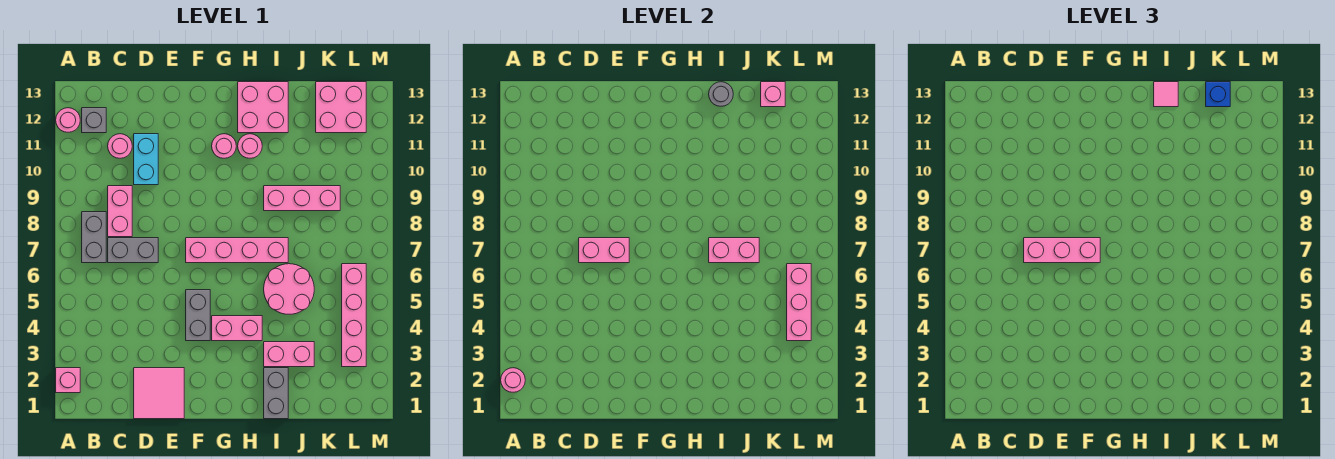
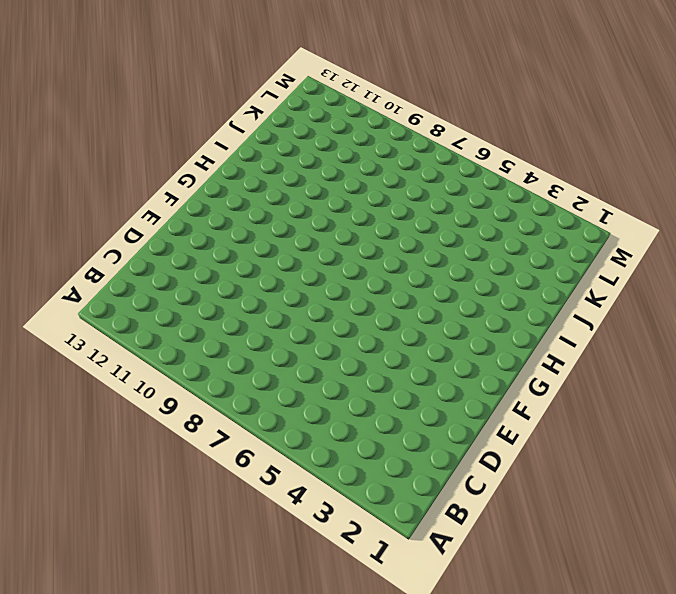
none -> pink brick A2 level 1
none -> pink round brick A12 level 1
none -> grey brick B7:B8 level 1
none -> grey brick B12 level 1

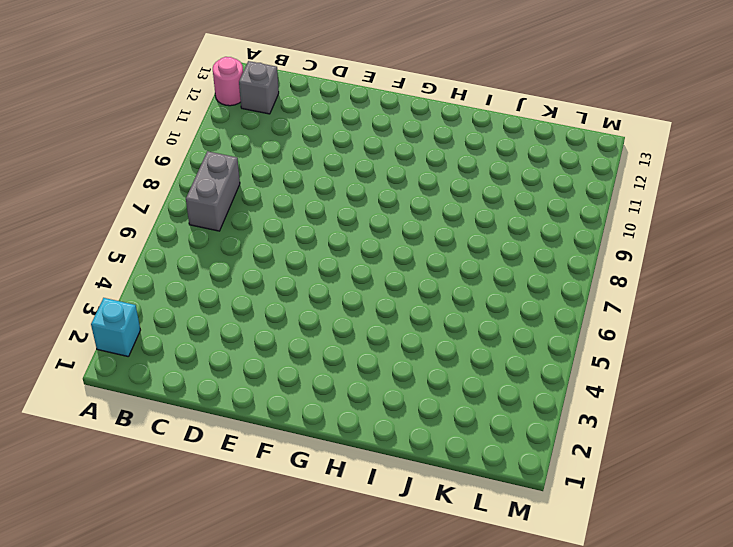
cyan brick A2 level 1 -> pink brick A2 level 1
none -> grey brick C7:D7 level 1
none -> pink brick C8:C9 level 1
none -> pink round brick C11 level 1
none -> pink tile D1:E2 level 1

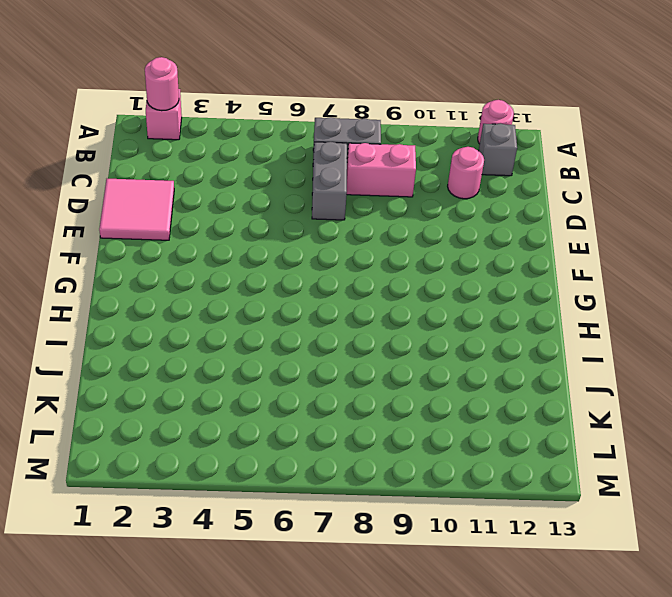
none -> cyan brick D10:D11 level 1
none -> grey brick F4:F5 level 1
none -> pink brick F7:I7 level 1
none -> pink brick G4:H4 level 1

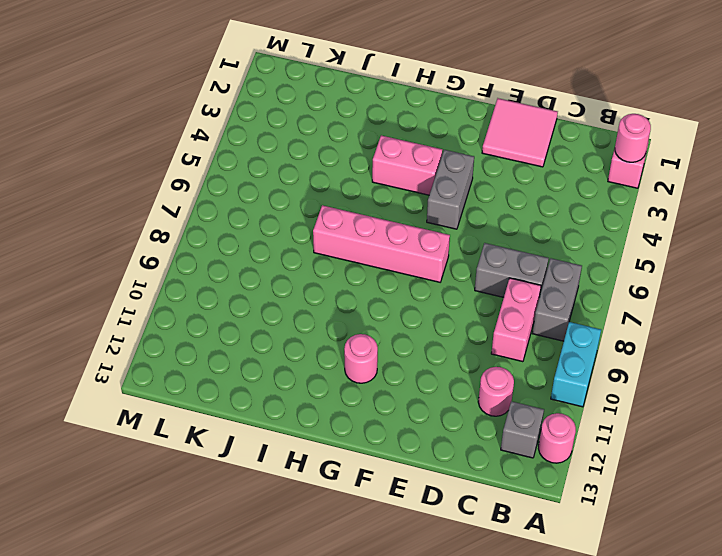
cyan brick A9:A10 level 1 -> cyan brick D10:D11 level 1
none -> pink round brick H11 level 1
none -> pink brick H12:I13 level 1
none -> grey brick I1:I2 level 1
none -> pink brick I3:J3 level 1

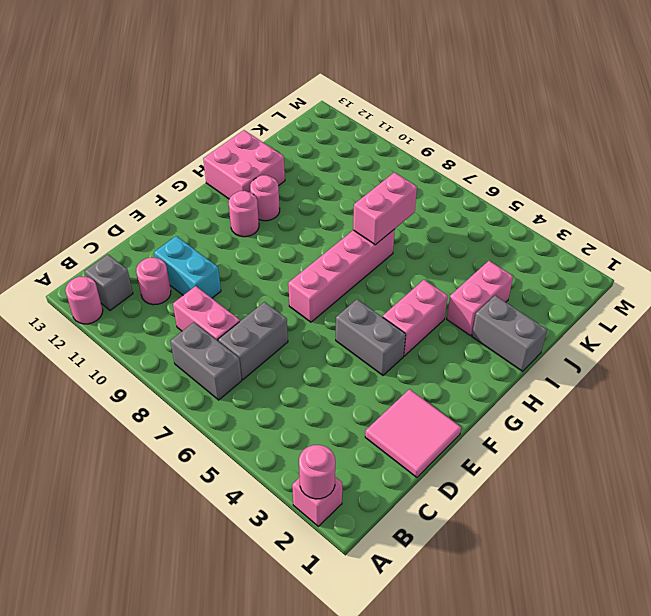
none -> pink round brick I5:J6 level 1
none -> pink brick I9:K9 level 1
none -> pink brick K12:L13 level 1
none -> pink brick L3:L6 level 1

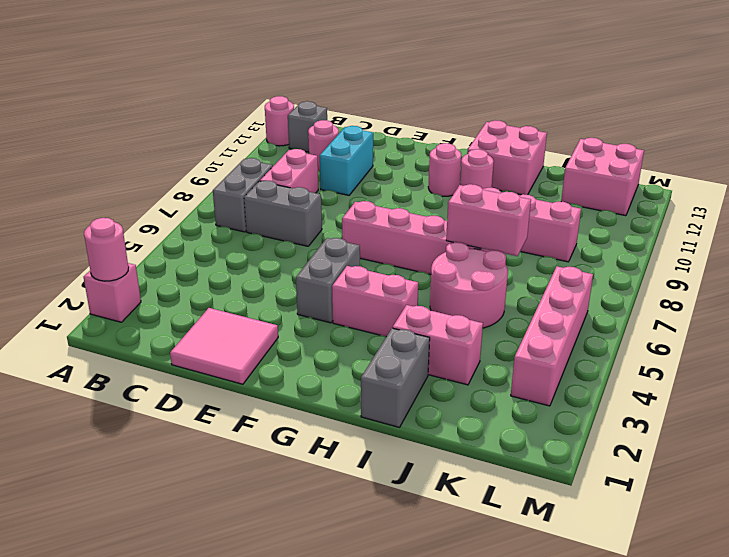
none -> pink brick D7:E7 level 2
none -> grey round brick I13 level 2
none -> pink brick K13 level 2
none -> pink brick L4:L6 level 2

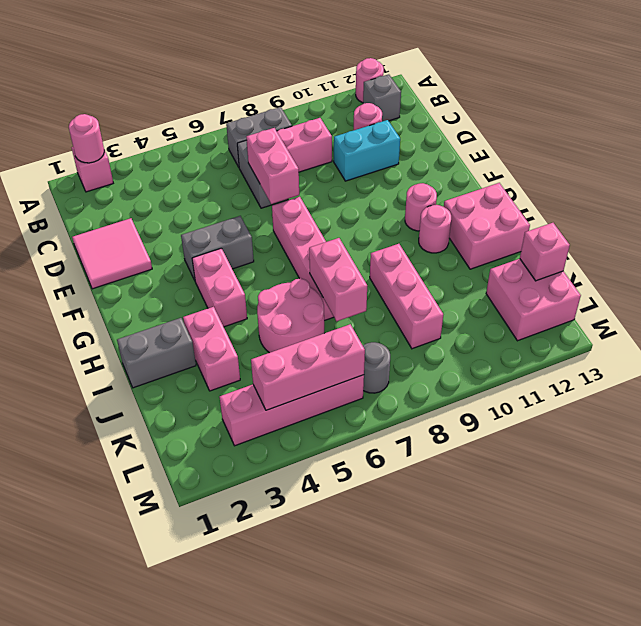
grey round brick L7 level 1 -> grey round brick I13 level 2
none -> pink brick D7:F7 level 3
none -> pink tile I13 level 3
none -> blue brick K13 level 3

